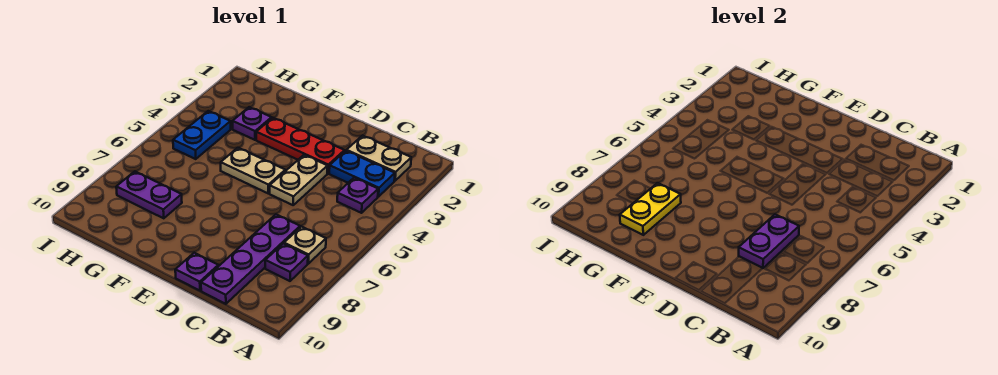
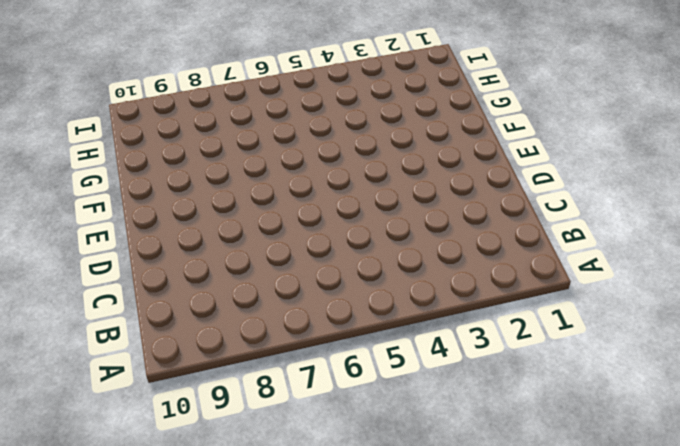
none -> tan plate B2:C2 level 1
none -> blue plate B3:C3 level 1
none -> purple plate B4 level 1

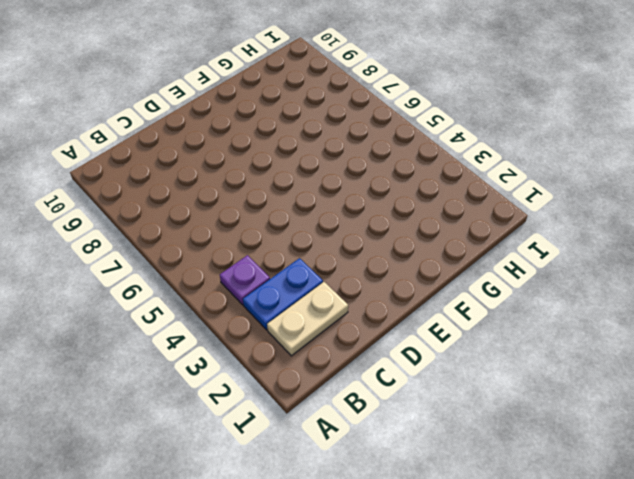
none -> tan plate B7 level 1
none -> purple plate B8 level 1
none -> purple plate C7:C10 level 1

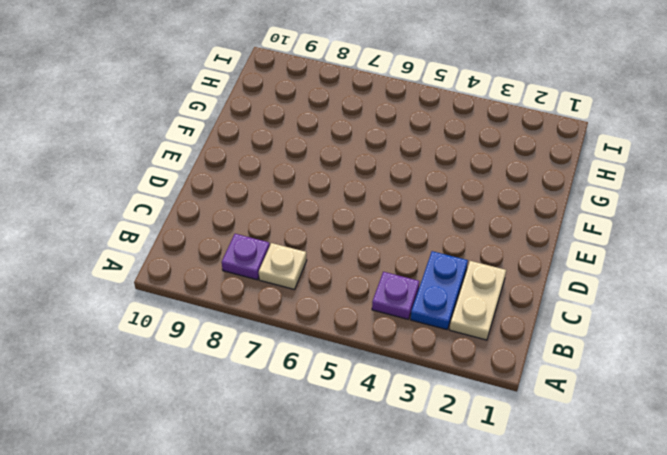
none -> purple plate C7:C10 level 1
none -> red plate D3:F3 level 1
none -> tan plate D4:D5 level 1

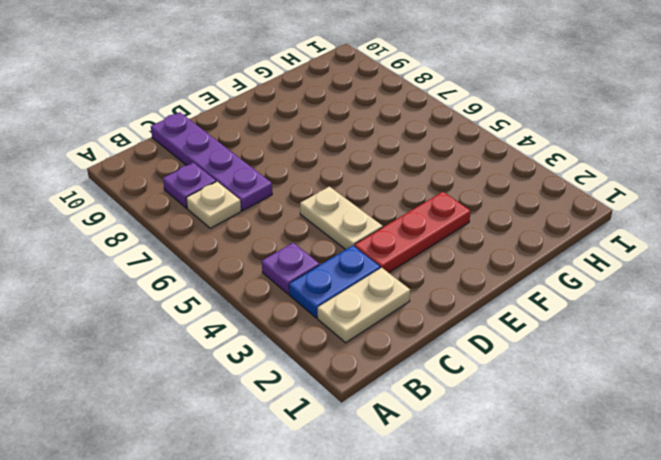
none -> purple plate D10 level 1
none -> tan plate E5:F5 level 1
none -> purple plate G3 level 1

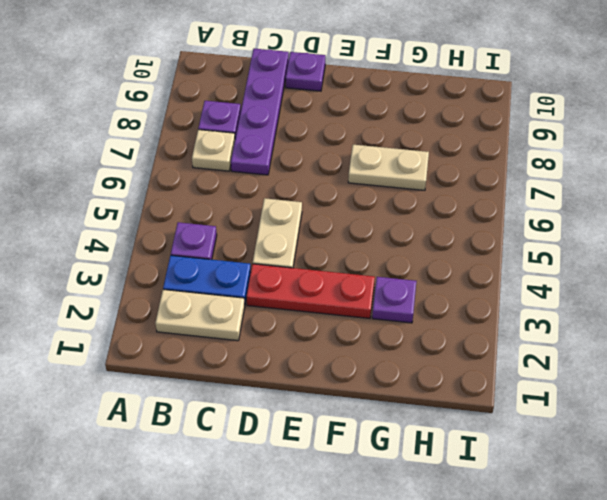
tan plate F7:G7 level 1 -> tan plate E5:F5 level 1
none -> purple plate G8:H8 level 1
none -> blue plate H4:H5 level 1
none -> purple plate C7:C8 level 2

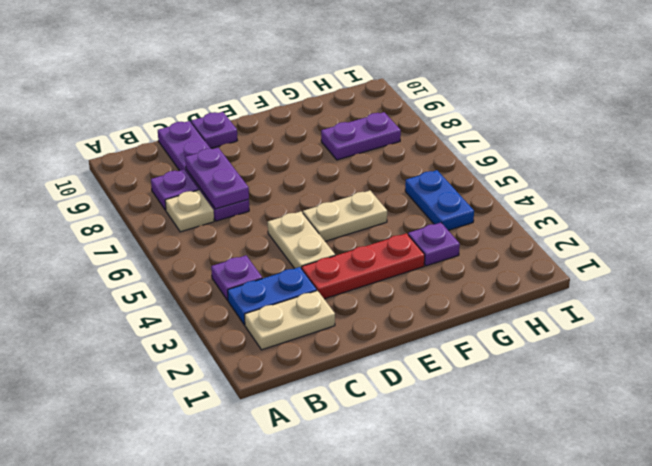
none -> yellow plate G8:G9 level 2

